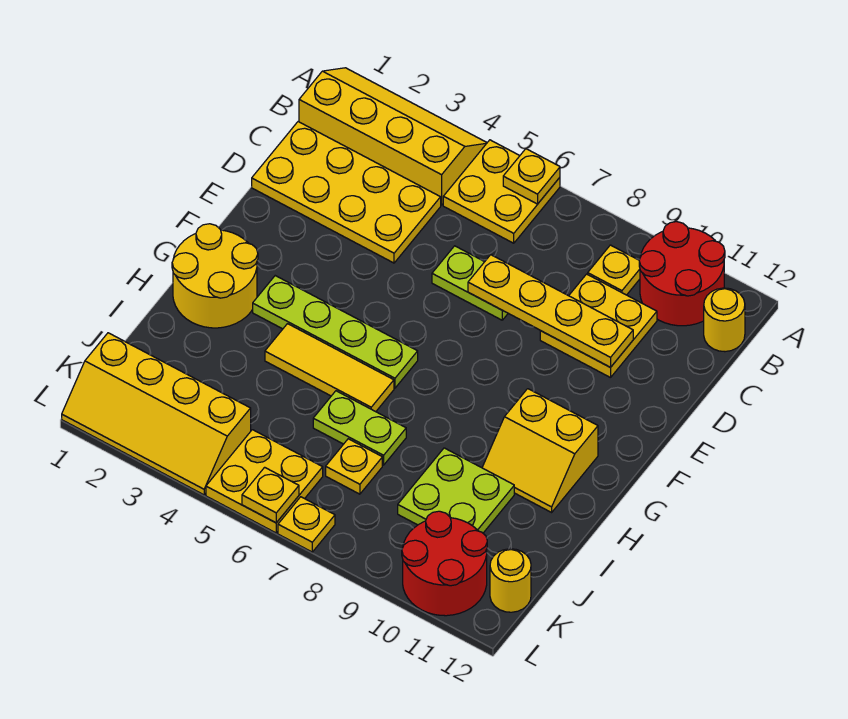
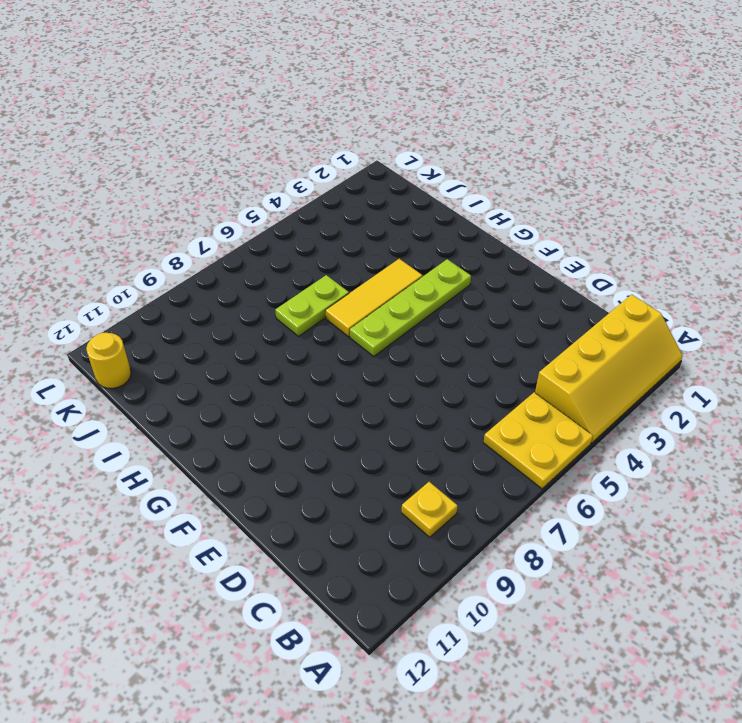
none -> red round brick A10:B11 level 1
none -> yellow round brick B12 level 1
none -> yellow plate C1:D4 level 1

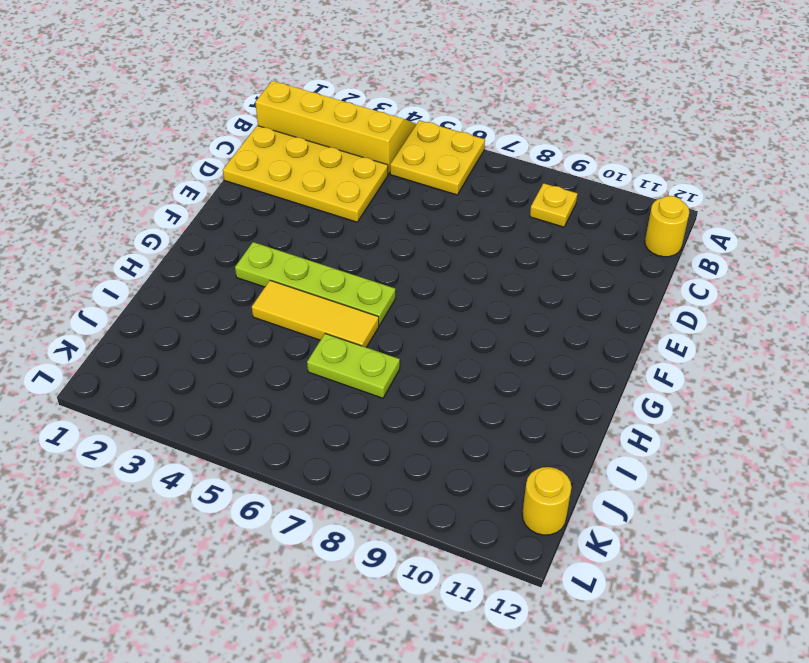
none -> red round brick A10:B11 level 1
none -> yellow plate C9:D10 level 1
none -> lime plate D6:D7 level 1

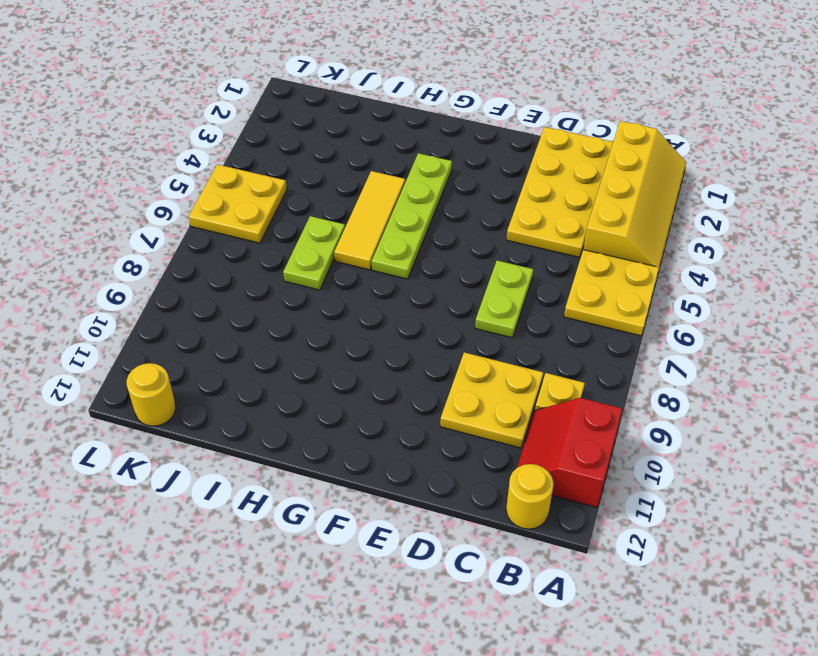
red slope A10:B11 level 1 top A -> red round brick A10:B11 level 1
none -> yellow round brick G1:H2 level 1
none -> yellow slope G10:H11 level 1 top G
none -> lime plate I9:J10 level 1

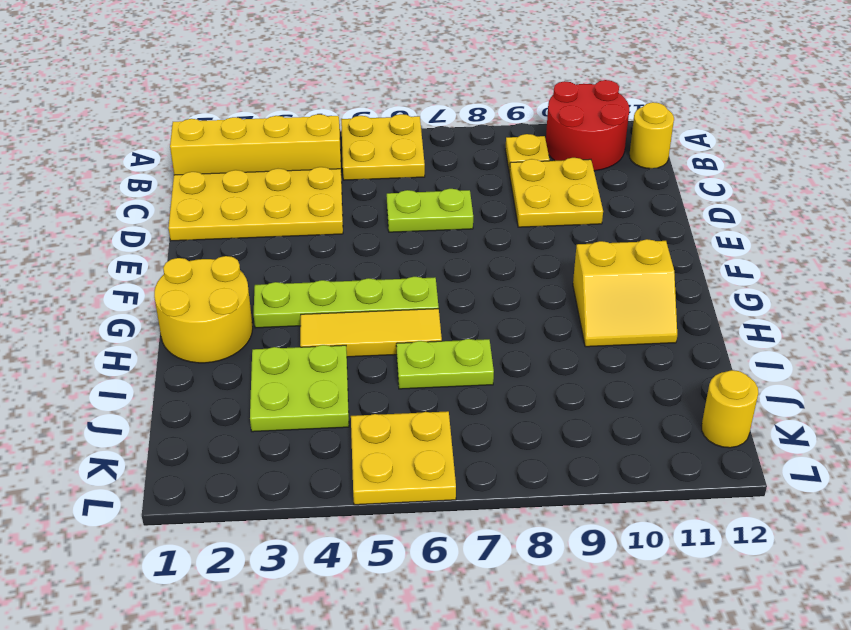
lime plate I3:J4 level 1 -> lime plate I9:J10 level 1
none -> yellow plate J7 level 1
none -> yellow slope K1:L4 level 1 top K
none -> red round brick K10:L11 level 1

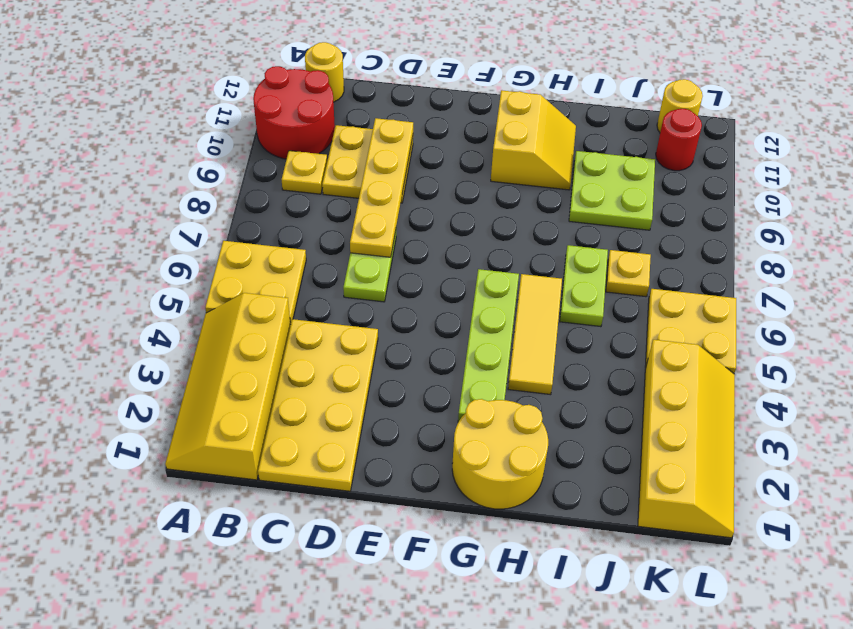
red round brick K11 level 1 -> red round brick K10:L11 level 1
none -> yellow plate L7 level 1
none -> yellow plate A6 level 2
none -> yellow plate L6 level 2

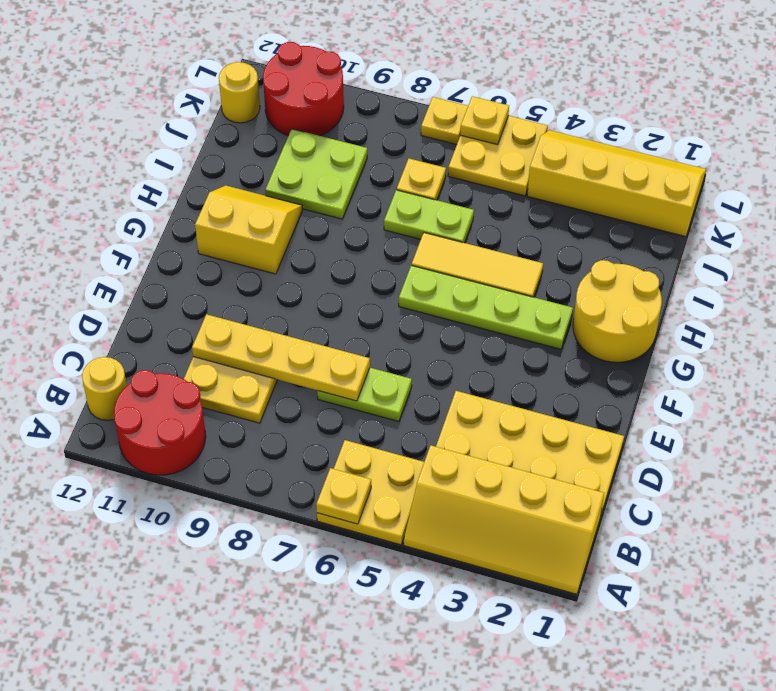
none -> yellow plate B9 level 1

